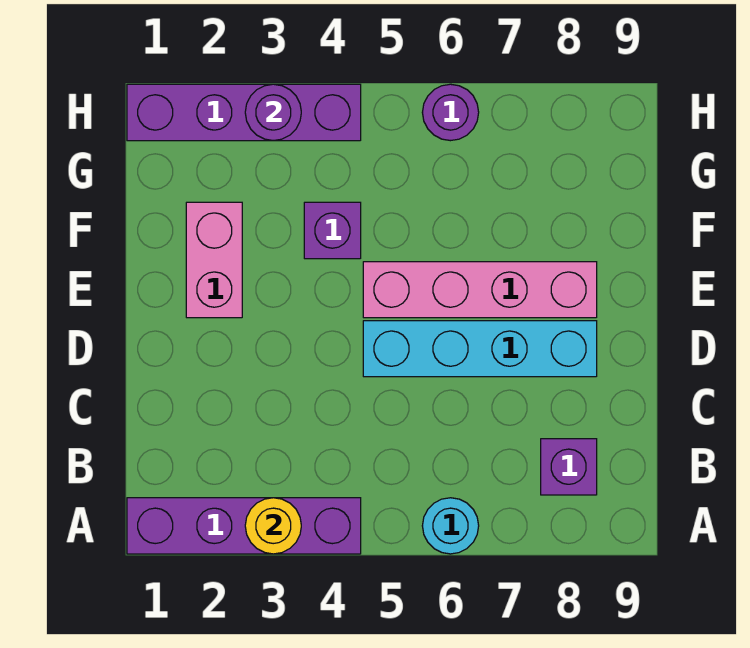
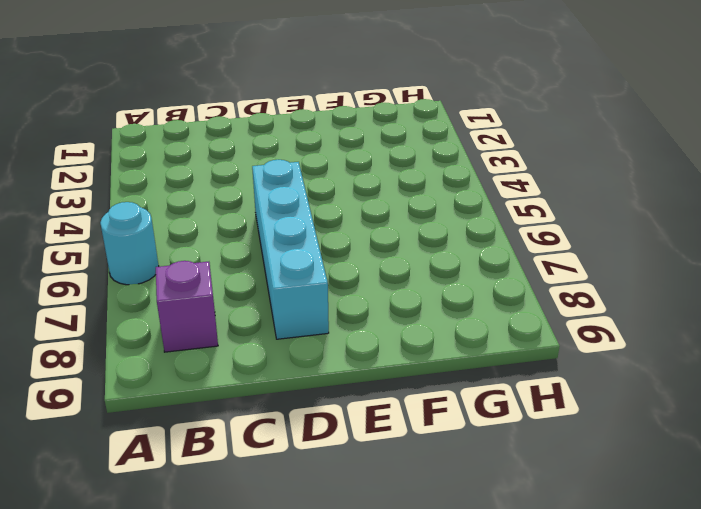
none -> purple brick A1:A4 level 1
none -> pink brick E2:F2 level 1

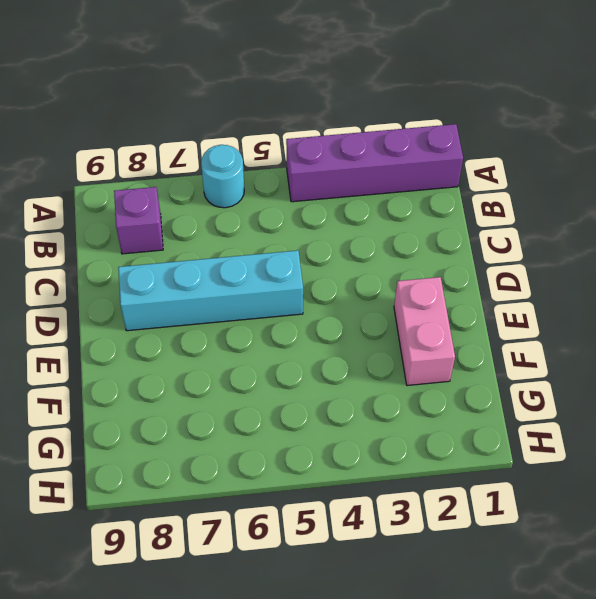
none -> pink brick E5:E8 level 1
none -> purple brick F4 level 1

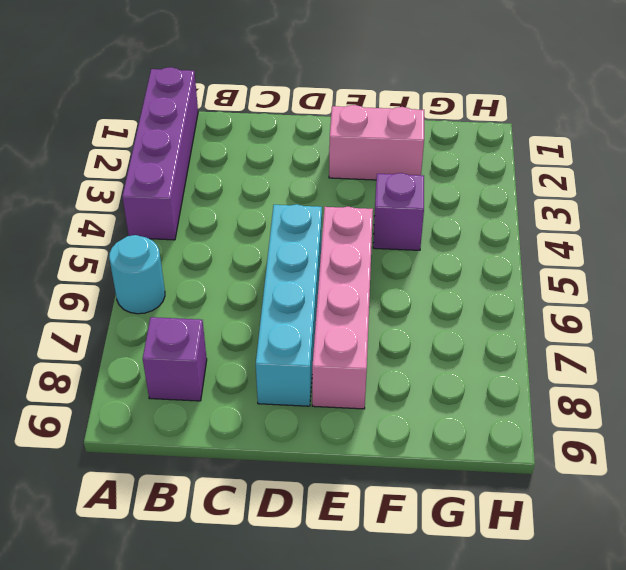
none -> purple brick H1:H4 level 1
none -> purple round brick H6 level 1

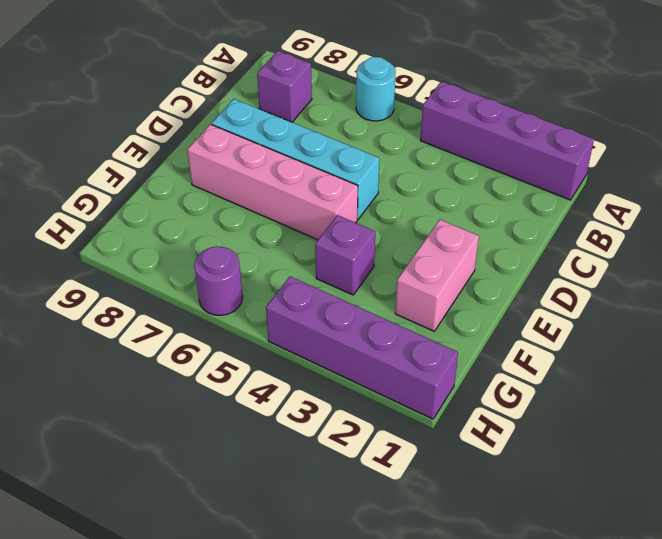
none -> yellow round brick A3 level 2
none -> purple round brick H3 level 2

